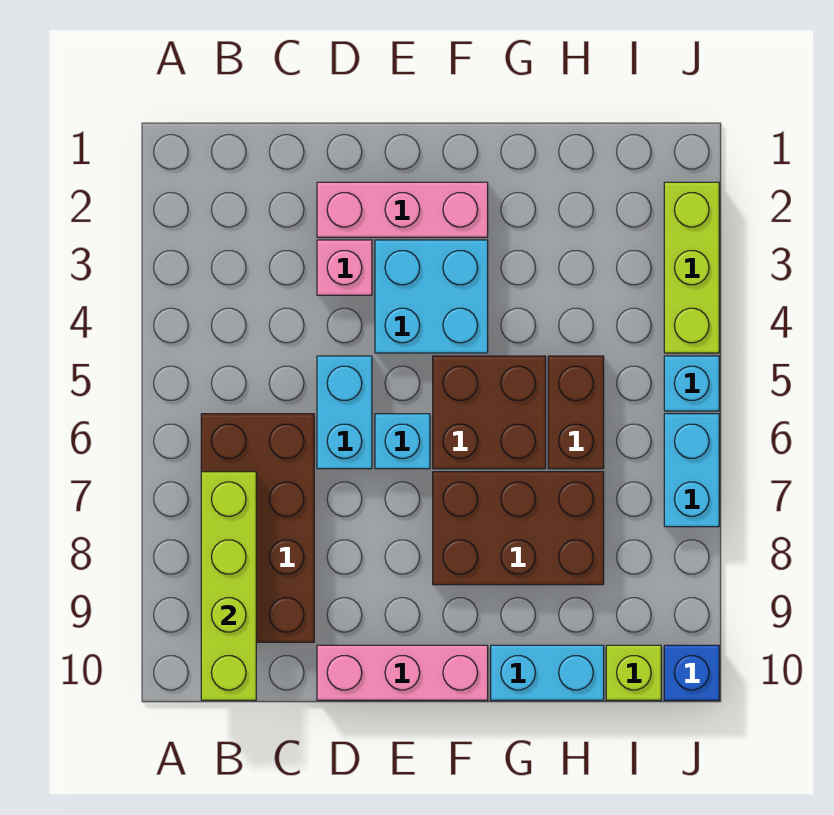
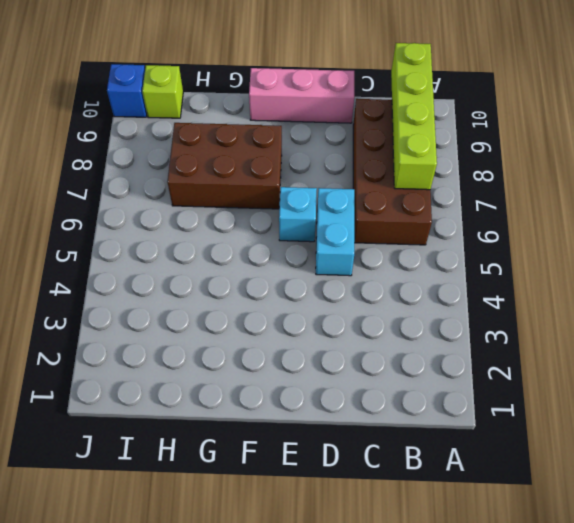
none -> pink brick D2:F2 level 1
none -> pink brick D3 level 1
none -> cyan brick E3:F4 level 1

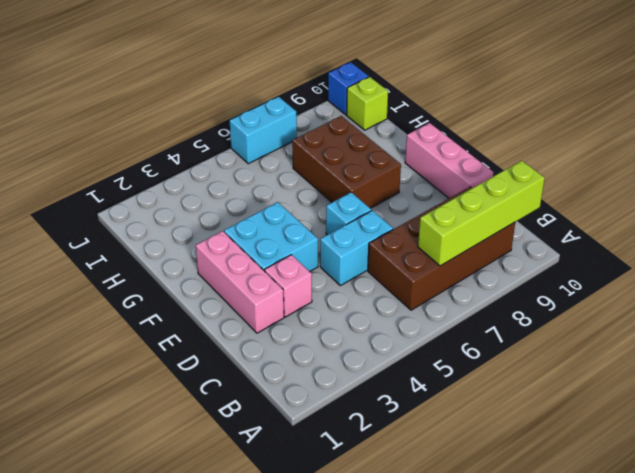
none -> brown brick F5:G6 level 1
none -> cyan brick G10:H10 level 1
none -> brown brick H5:H6 level 1

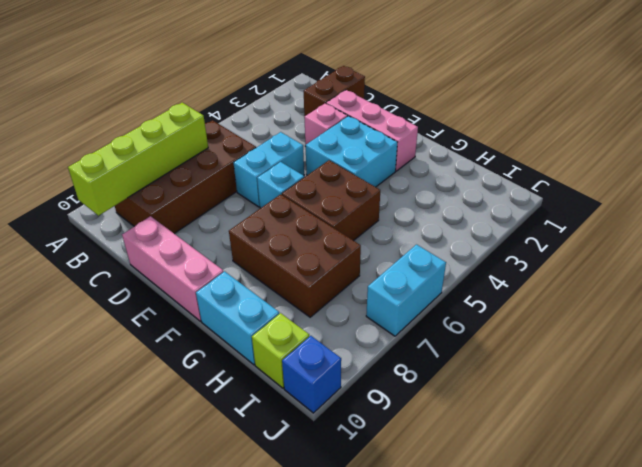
brown brick C1:C2 level 1 -> brown brick H5:H6 level 1
none -> lime brick J2:J4 level 1
none -> cyan brick J5 level 1

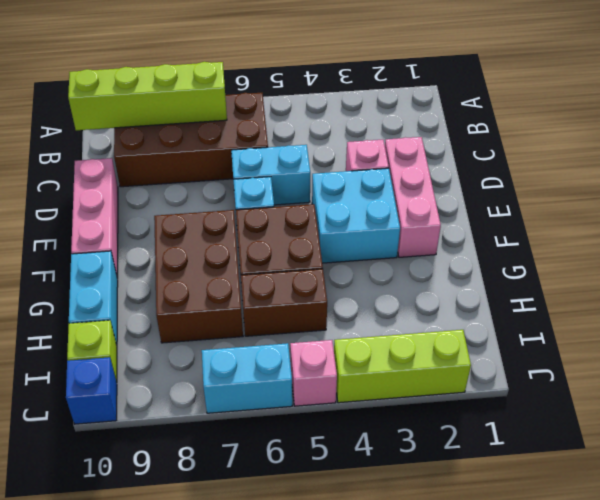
pink brick J5 level 1 -> cyan brick J5 level 1

